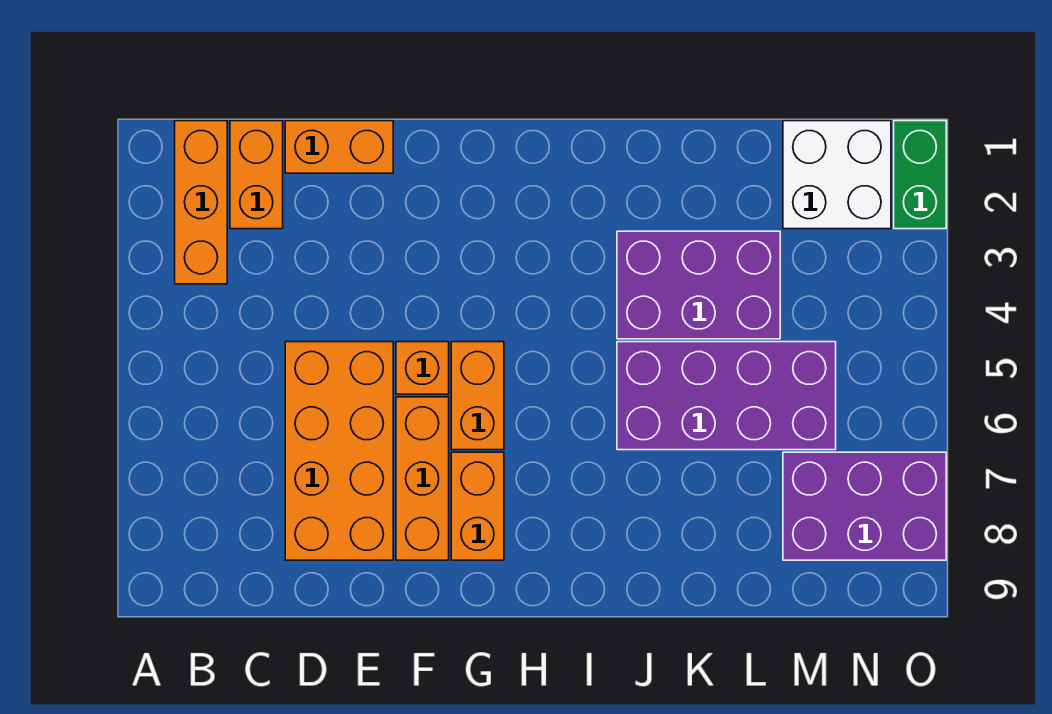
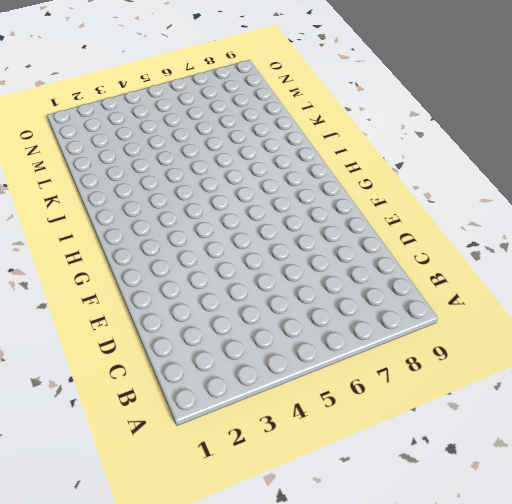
none -> orange brick B1:B3 level 1
none -> orange brick C1:C2 level 1
none -> orange brick D1:E1 level 1

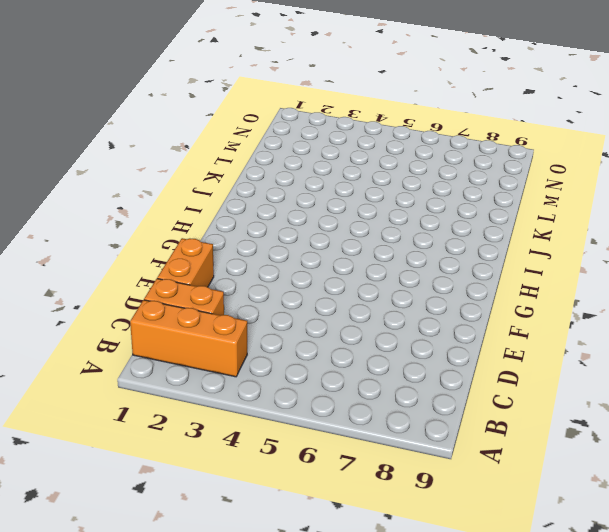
none -> orange brick D5:E8 level 1
none -> orange brick F5 level 1
none -> orange brick F6:F8 level 1

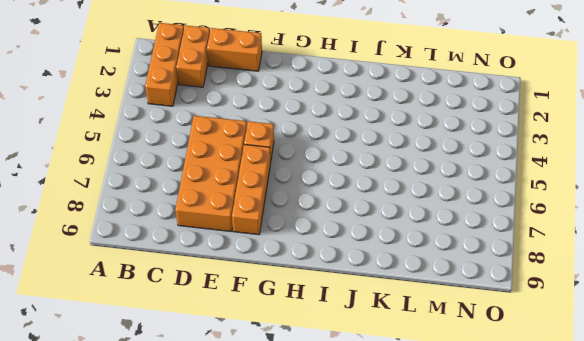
none -> orange brick G5:G6 level 1
none -> orange brick G7:G8 level 1
none -> purple brick J3:L4 level 1

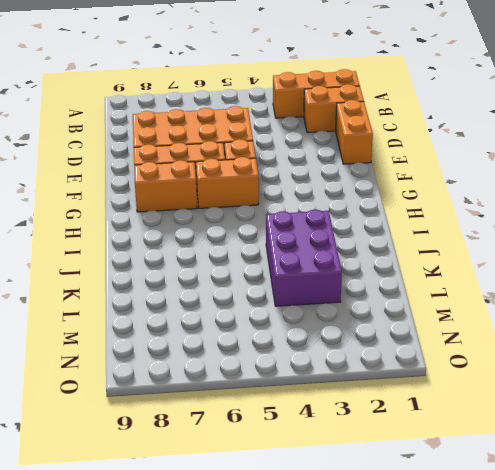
none -> purple brick J5:M6 level 1
none -> white brick M1:N2 level 1
none -> purple brick M7:O8 level 1

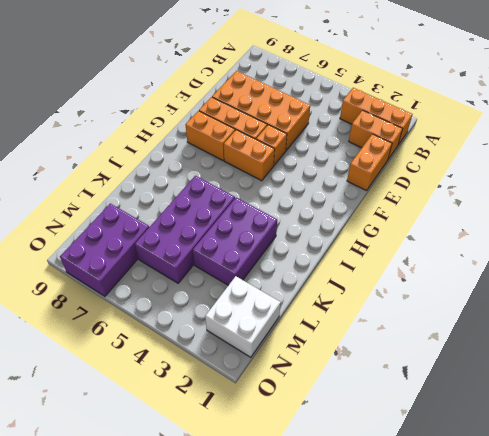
none -> green brick O1:O2 level 1

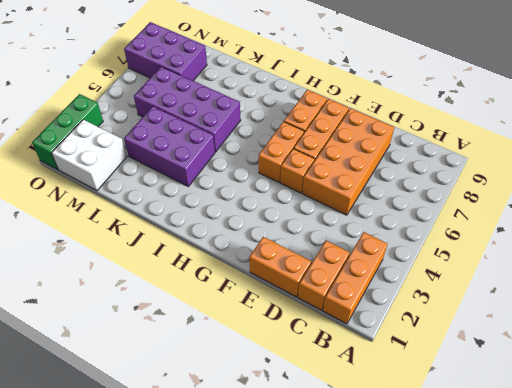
green brick O1:O3 level 1 -> green brick O1:O2 level 1

